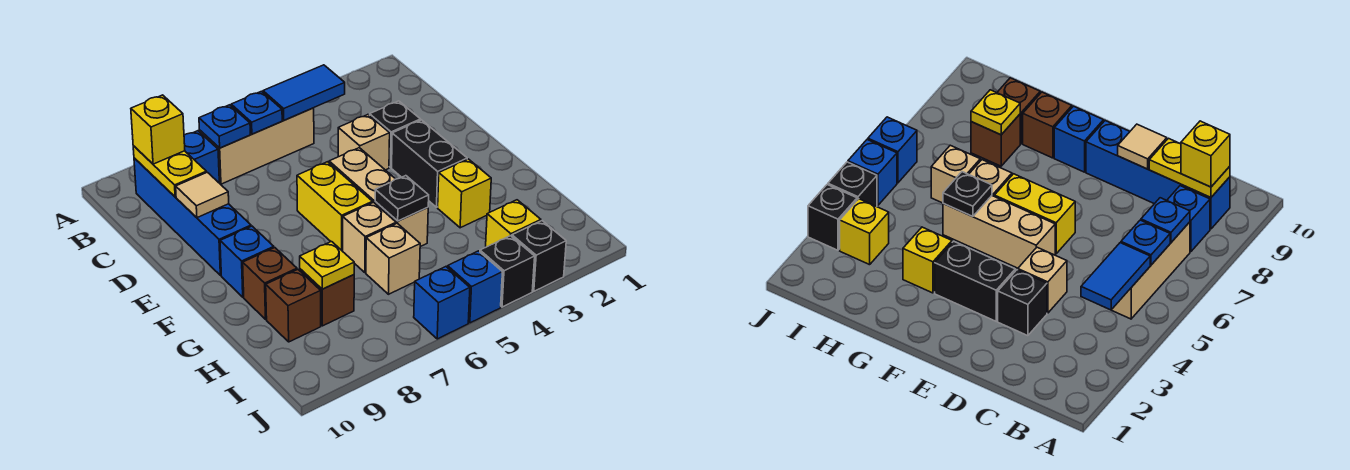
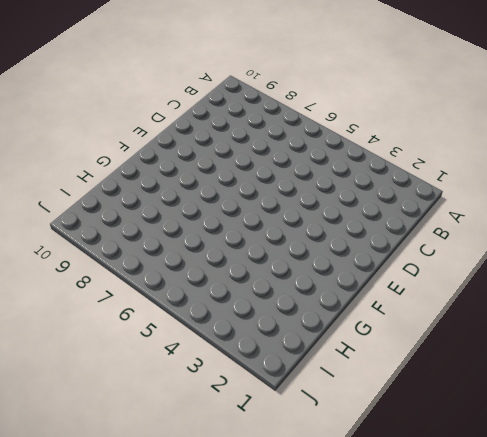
none -> tan brick B5:B7 level 1
none -> blue brick B8 level 1
none -> blue brick B9:E9 level 1

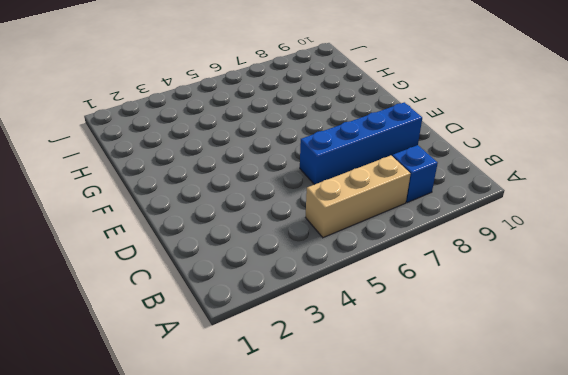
blue brick D6:D9 level 1 -> blue brick B9:E9 level 1
none -> black brick D3 level 1
none -> tan brick D4 level 1
none -> black brick E3:F3 level 1

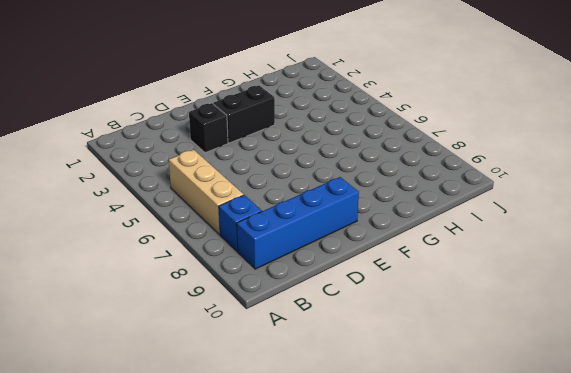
none -> tan brick D4 level 1
none -> tan brick E5:G5 level 1
none -> yellow brick E6:F6 level 1

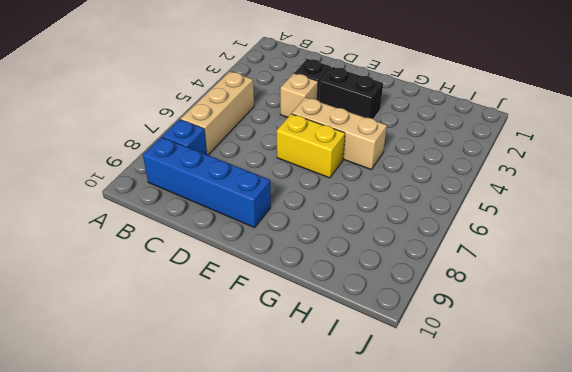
none -> blue brick F9 level 1
none -> yellow brick G3 level 1
none -> tan brick G6 level 1

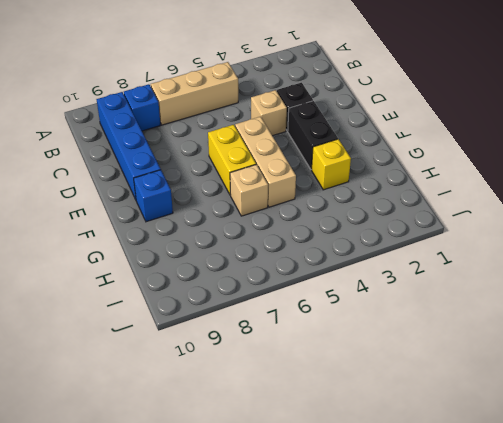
none -> brown brick G9 level 1
none -> tan brick H6 level 1
none -> brown brick H8 level 1

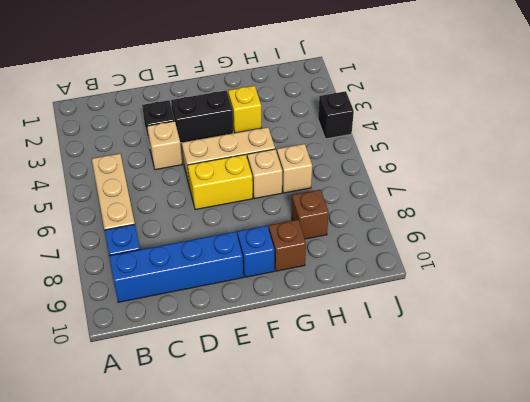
none -> brown brick H9 level 1
none -> yellow brick I3 level 1
none -> black brick J3 level 1

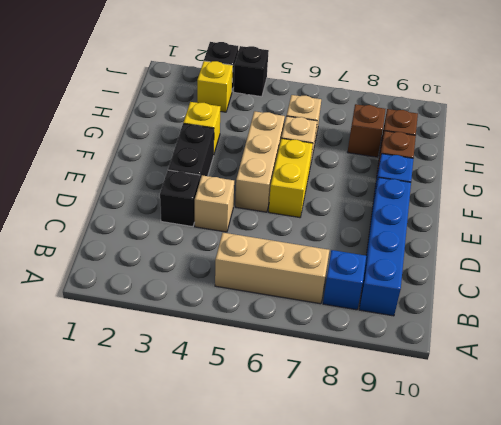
none -> blue brick J5 level 1
none -> blue brick J6 level 1
none -> blue tile B4:B5 level 2

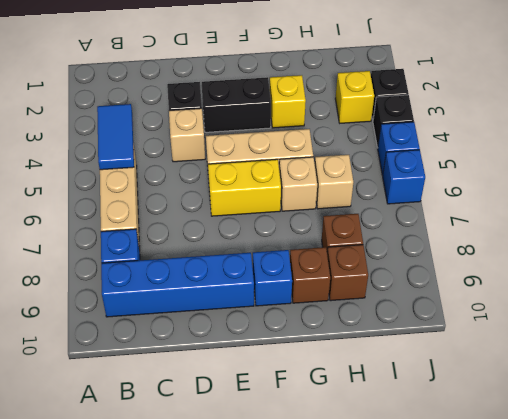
none -> blue plate B6 level 2
none -> blue plate B7 level 2
none -> yellow plate B9:C9 level 2

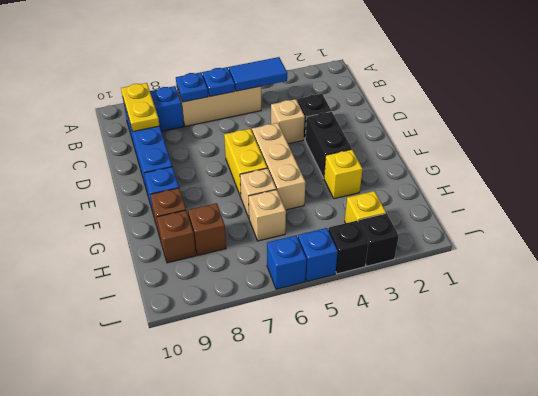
none -> tan tile D9 level 2
none -> black plate G5 level 2
none -> yellow plate H8 level 2

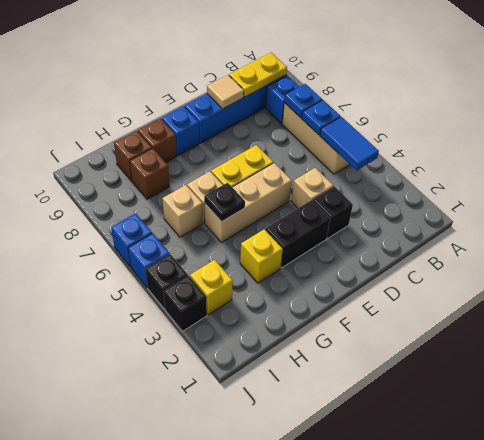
none -> yellow plate H8 level 2
none -> yellow brick B9 level 3

